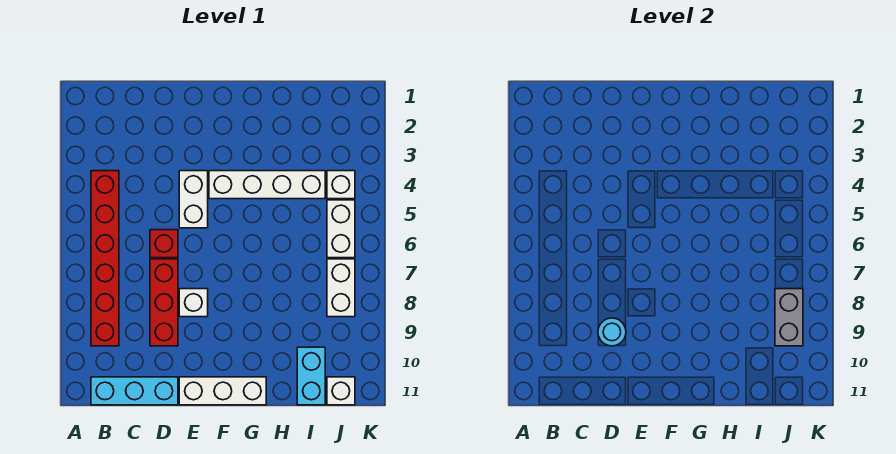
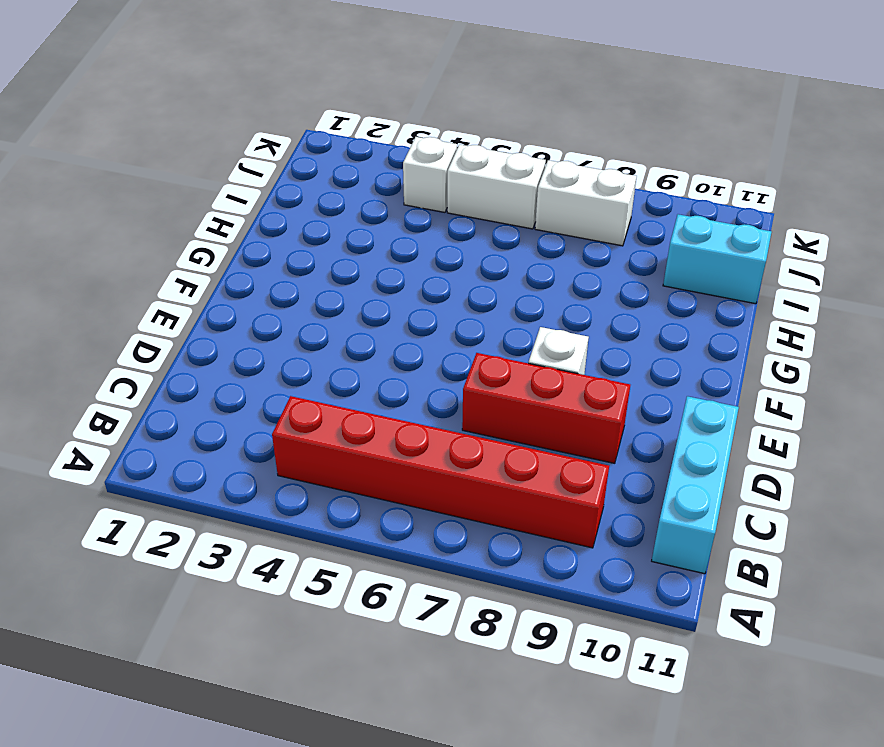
none -> red brick D6 level 1
none -> white brick E4:E5 level 1
none -> white brick E11:G11 level 1

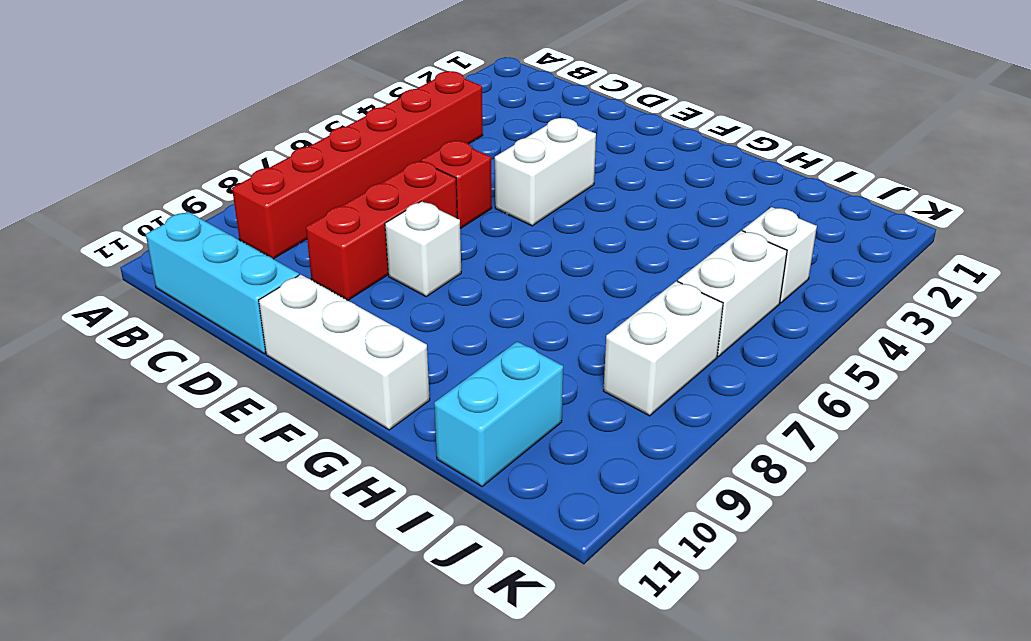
none -> white brick F4:I4 level 1
none -> white brick J11 level 1
none -> cyan round brick D9 level 2

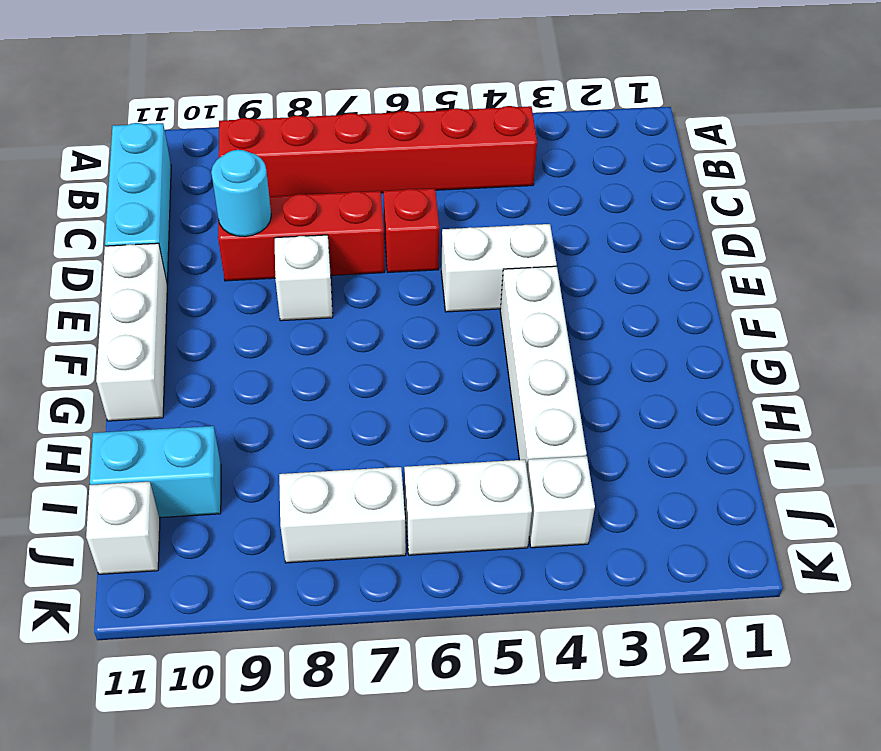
none -> grey brick J8:J9 level 2

